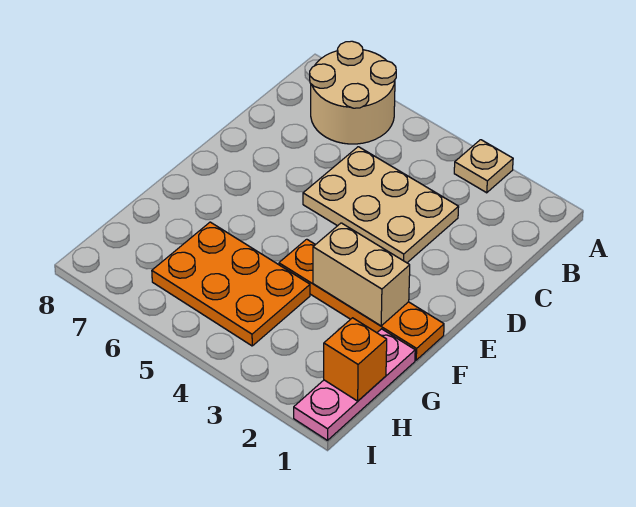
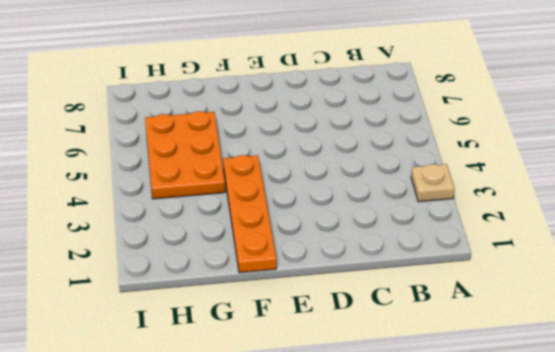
none -> tan round brick A6:B7 level 1
none -> tan plate C3:D5 level 1

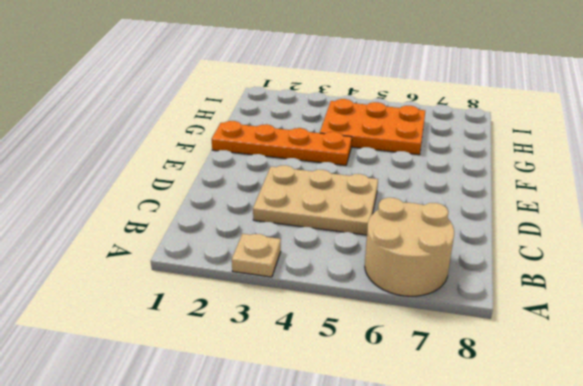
none -> pink plate G1:I1 level 1
none -> tan brick F2:F3 level 2

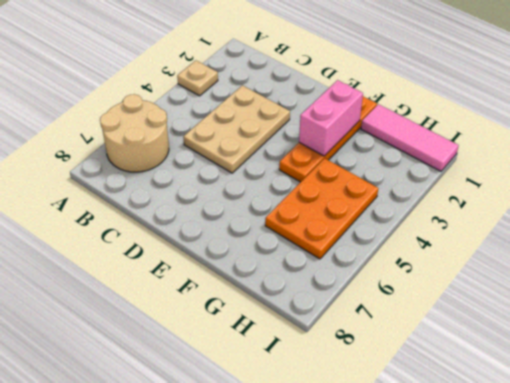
pink brick F2:F3 level 2 -> tan brick F2:F3 level 2
pink tile G1:I1 level 1 -> pink plate G1:I1 level 1
none -> orange brick H1 level 2

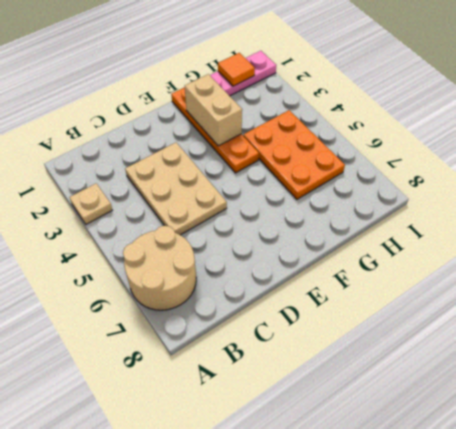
orange tile H1 level 2 -> orange brick H1 level 2

